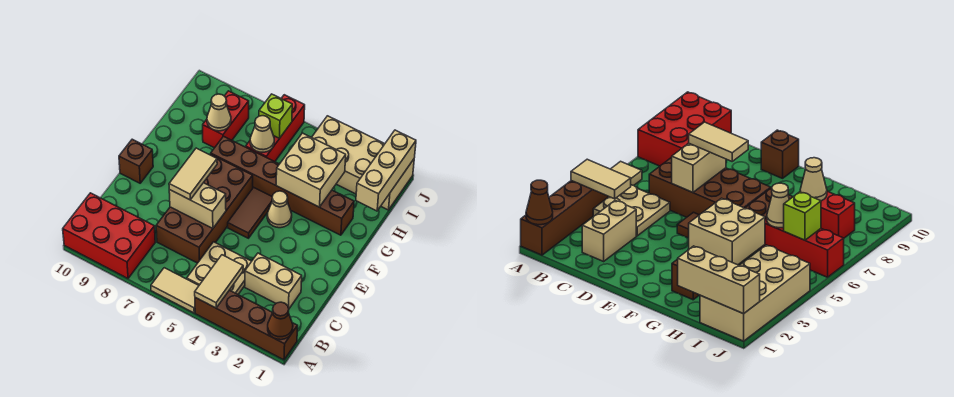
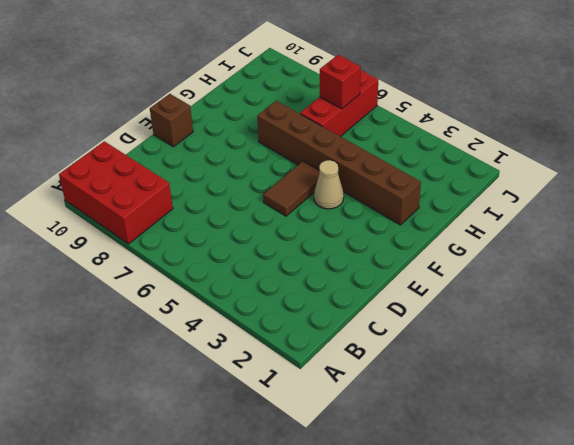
red brick I6 level 2 -> lime brick I6 level 2
none -> brown brick A1:A4 level 1
none -> tan tile A5:A6 level 1
none -> tan plate B4:C5 level 1

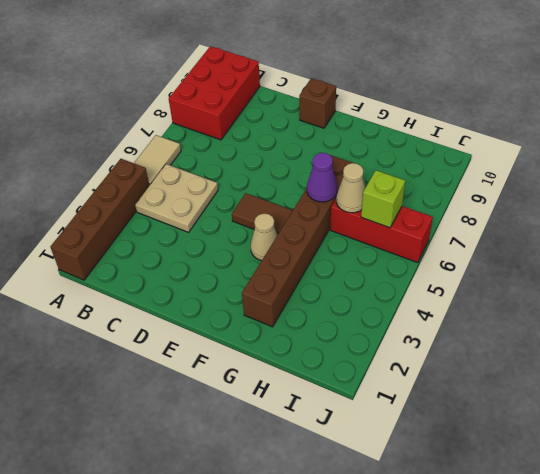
purple cone G6 level 2 -> none
none -> tan brick C2:C3 level 1
none -> brown brick C6:F7 level 1
none -> red brick H8:I8 level 1

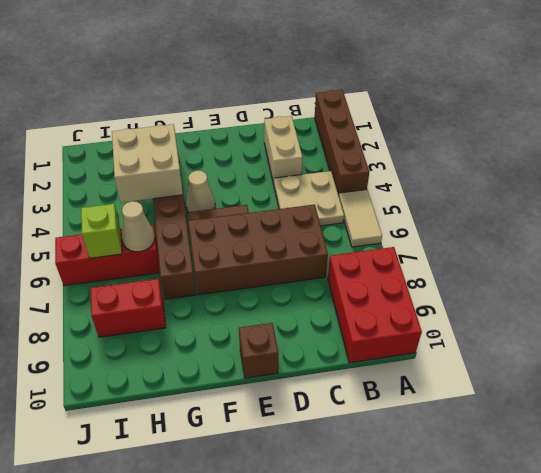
none -> tan brick I1:J4 level 1
none -> brown cone A1 level 2
none -> tan tile A4:B4 level 2

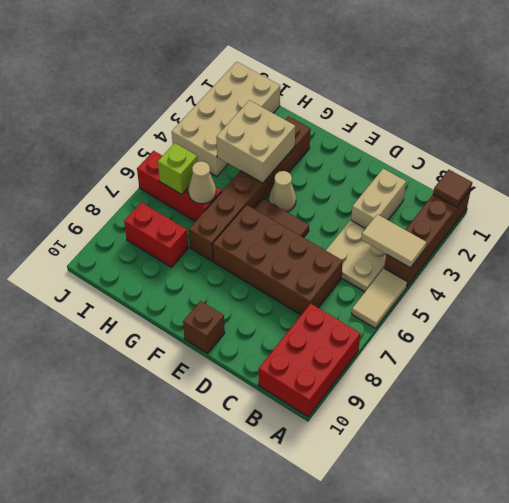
brown tile A1 level 2 -> brown cone A1 level 2
none -> tan brick D6:D7 level 2
none -> tan brick H1:J1 level 2
none -> tan cone H8 level 2

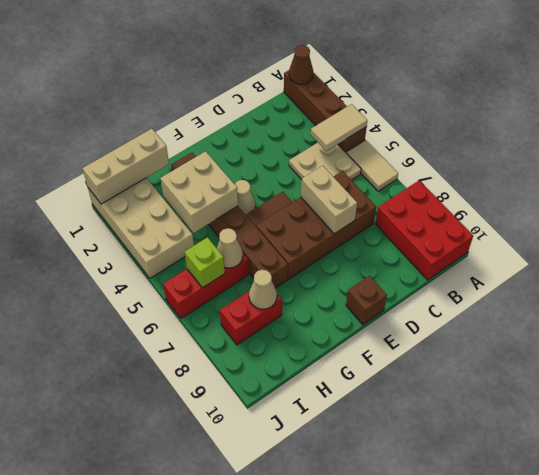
none -> tan brick C2:C3 level 1
none -> tan tile D7:E7 level 3

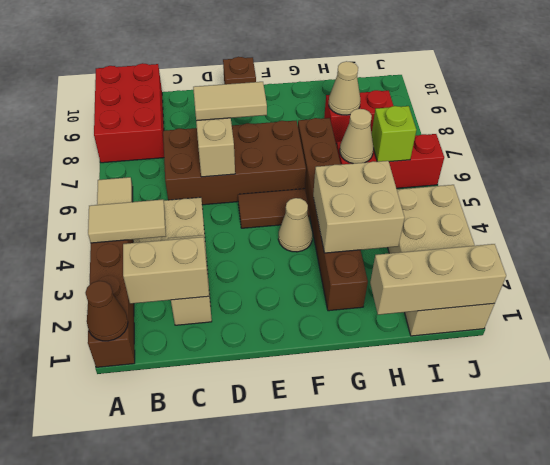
tan brick B2:C2 level 2 -> none

